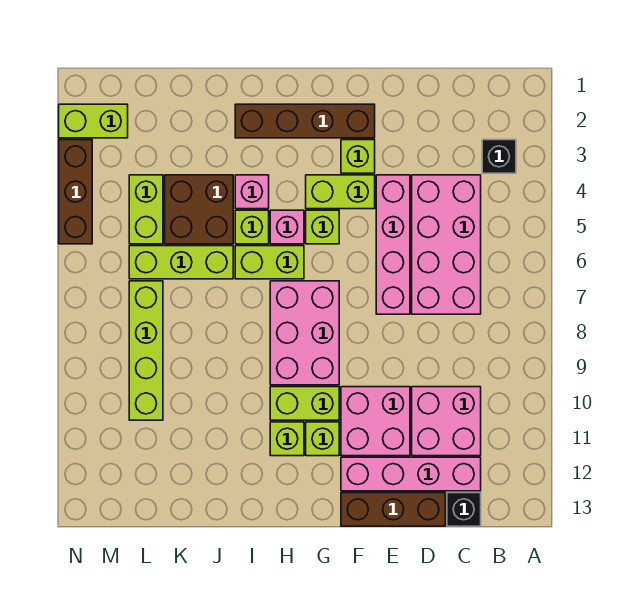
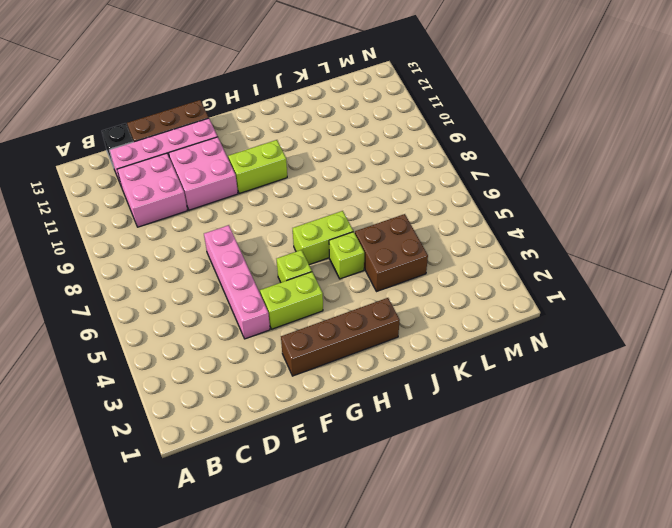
none -> black brick B3 level 1
none -> pink brick C4:D7 level 1
none -> lime brick F3 level 1

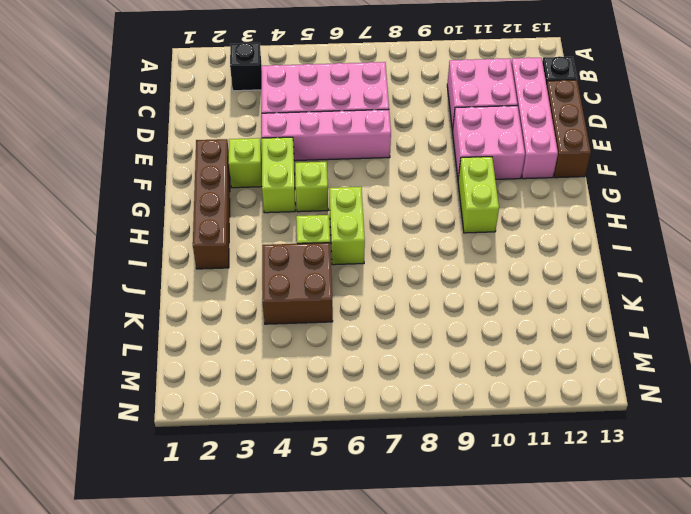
none -> pink brick G7:H9 level 1
none -> lime brick G11 level 1
none -> pink brick H5 level 1

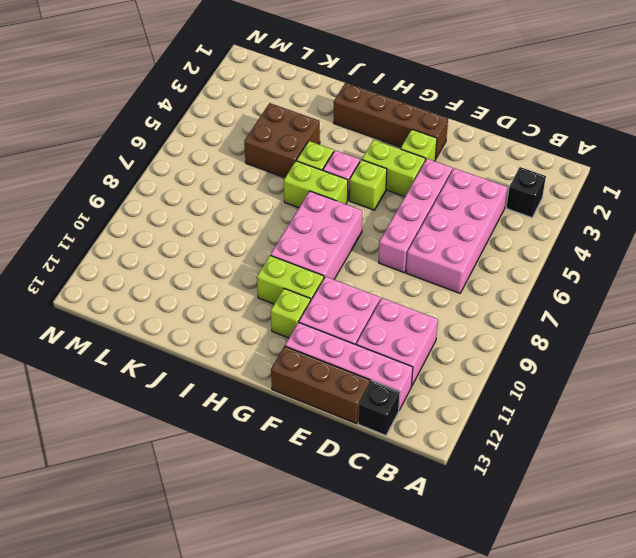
none -> lime brick H11 level 1
none -> pink brick I4 level 1
none -> lime brick J6:L6 level 1

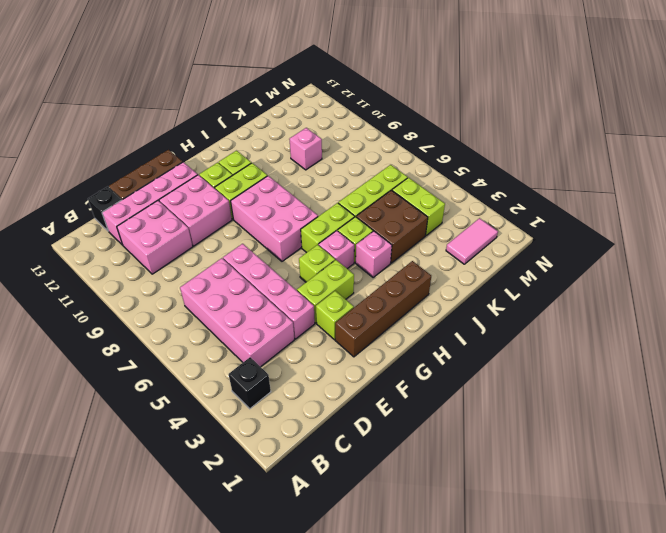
pink brick K10 level 1 -> none
pink tile L2:M2 level 1 -> lime brick M2:N2 level 1
none -> lime brick L7:L10 level 1
none -> brown brick N3:N5 level 1

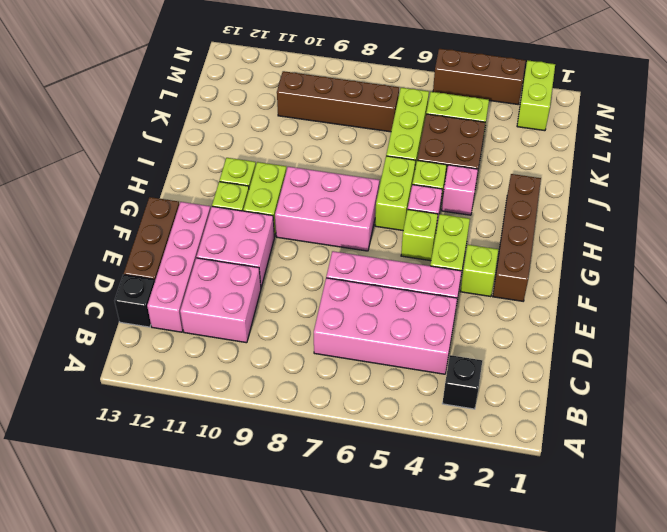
brown brick L7:L10 level 1 -> lime brick L7:L10 level 1

